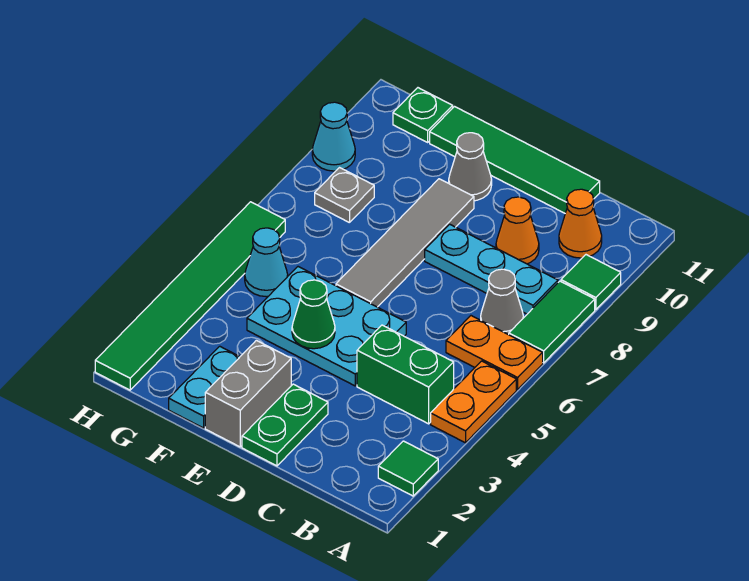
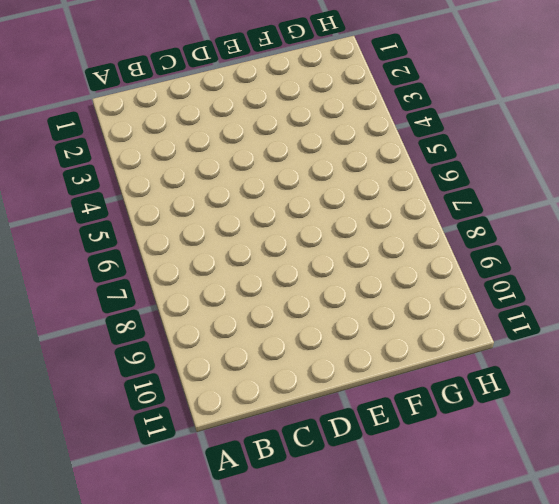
none -> green tile A2 level 1
none -> orange plate A4:A5 level 1
none -> orange plate A6:B6 level 1

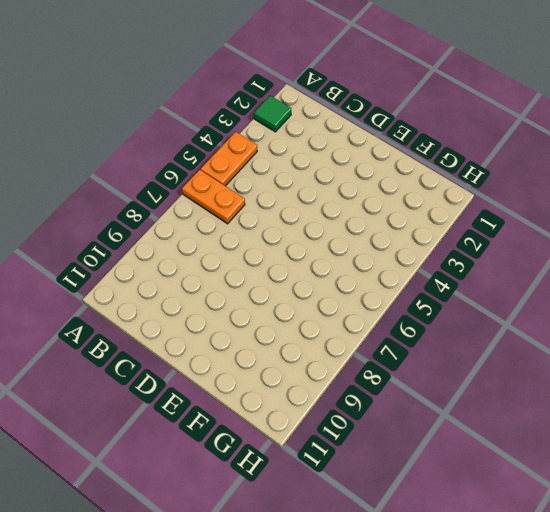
none -> green tile A7:A8 level 1
none -> green tile A9 level 1
none -> green brick B4:C4 level 1

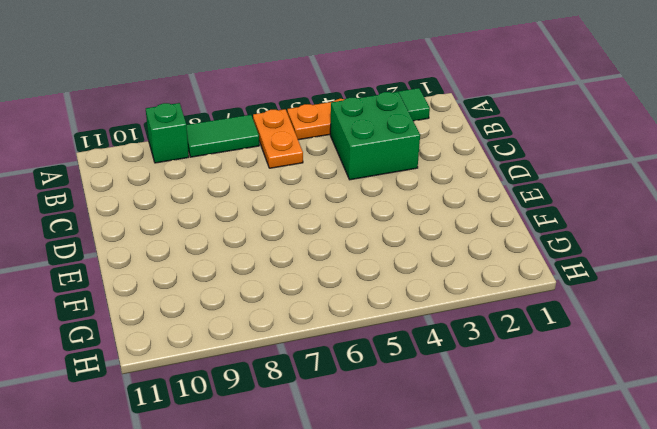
green brick A9 level 1 -> green tile A9 level 1
green brick B3:C4 level 1 -> green brick B4:C4 level 1
none -> grey cone B7 level 1
none -> cyan plate B8:D8 level 1
none -> orange cone B10 level 1

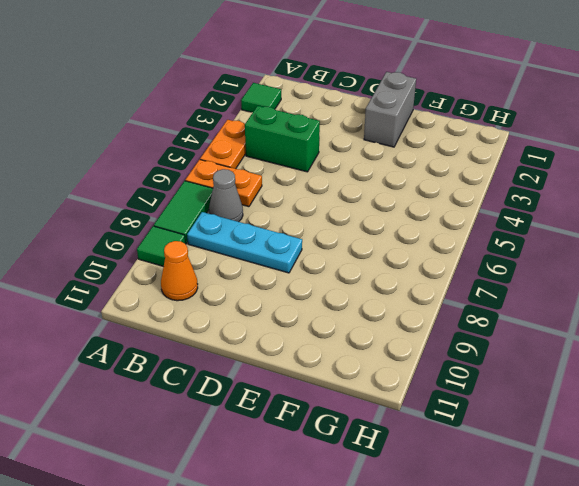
none -> orange cone C9 level 1
none -> green tile C11:F11 level 1
none -> green plate D1:D2 level 1

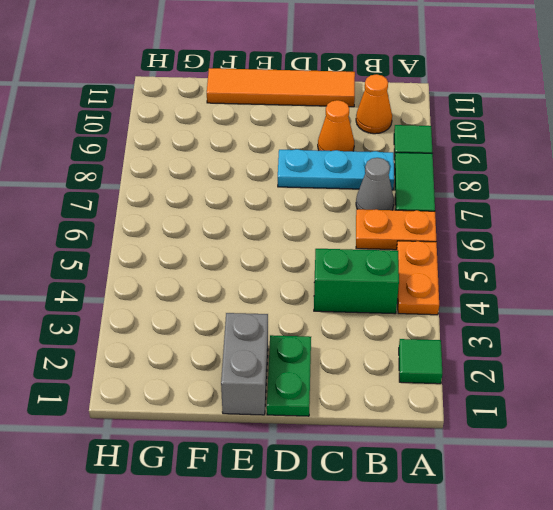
orange tile C11:F11 level 1 -> green tile C11:F11 level 1
none -> cyan plate D4:F5 level 1
none -> grey tile E6:E9 level 1
none -> grey cone E10 level 1

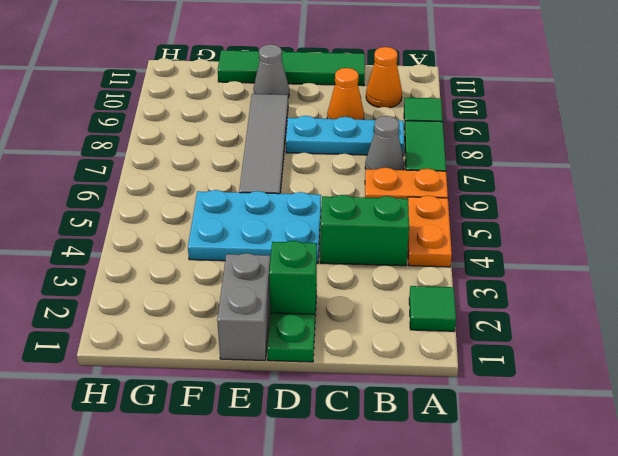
green brick D2 level 2 -> none
none -> cyan plate F1:F2 level 1
none -> cyan cone G5 level 1
none -> grey plate G8 level 1

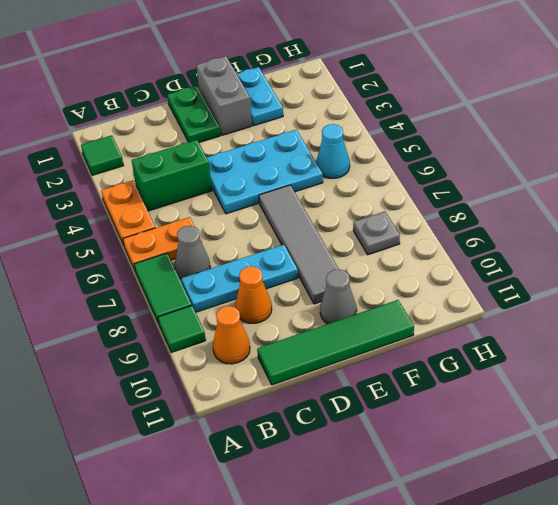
none -> green plate G11 level 1
none -> green tile H1:H6 level 1
none -> cyan cone H9 level 1

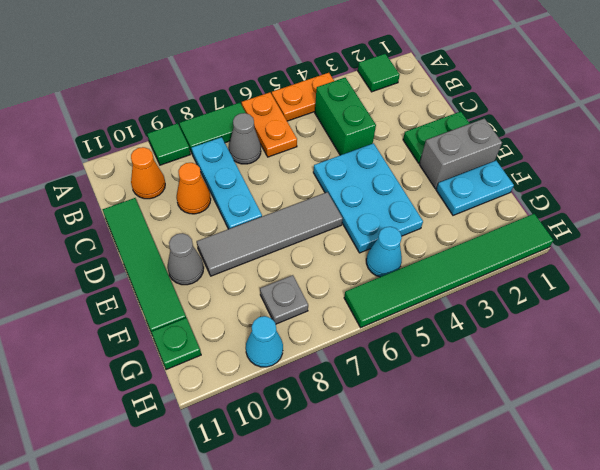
none -> green cone E4 level 2

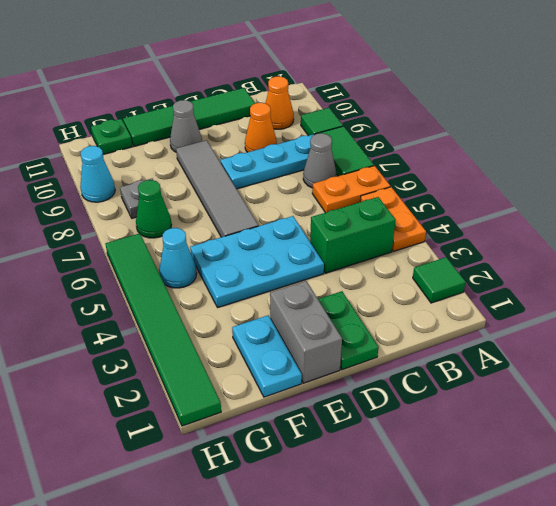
green cone G7 level 1 -> green cone E4 level 2

